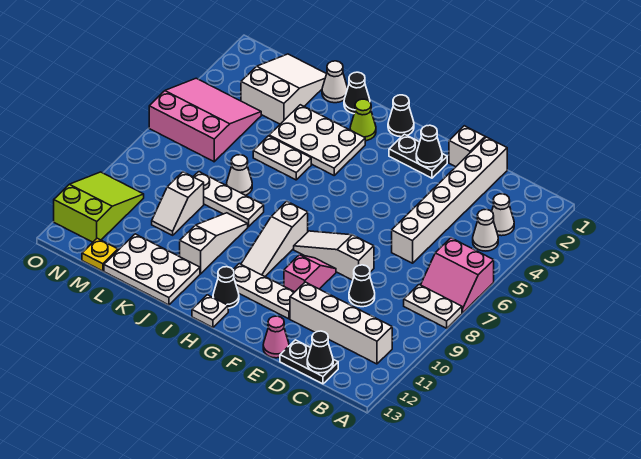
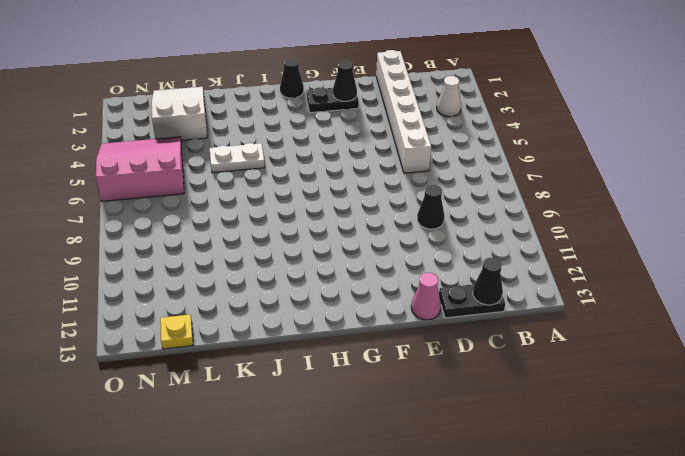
none -> pink slope A6:B7 level 1 top 6
none -> white plate A8:B8 level 1
none -> white cone B4 level 1
none -> white brick B11:E11 level 1

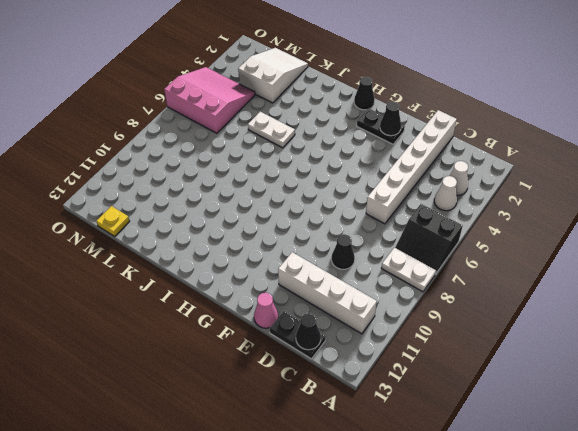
black slope A6:B7 level 1 top 6 -> pink slope A6:B7 level 1 top 6
none -> white brick E1 level 1
none -> white slope E8:G8 level 1 top E
none -> pink slope F9:F10 level 1 top 10
none -> white plate F11:H11 level 1

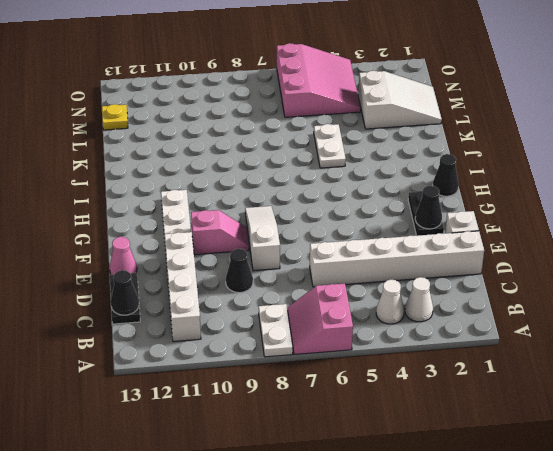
none -> white slope H8:H10 level 1 top 8
none -> black cone H12 level 1
none -> white plate H13 level 1
none -> lime cone I2 level 1

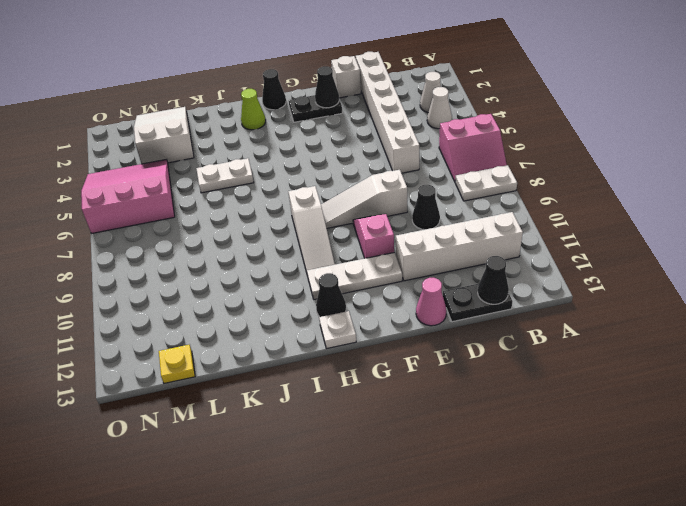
none -> white plate I3:K4 level 1
none -> black cone J1 level 1
none -> white plate J8:L8 level 1
none -> white slope J9:J11 level 1 top 11

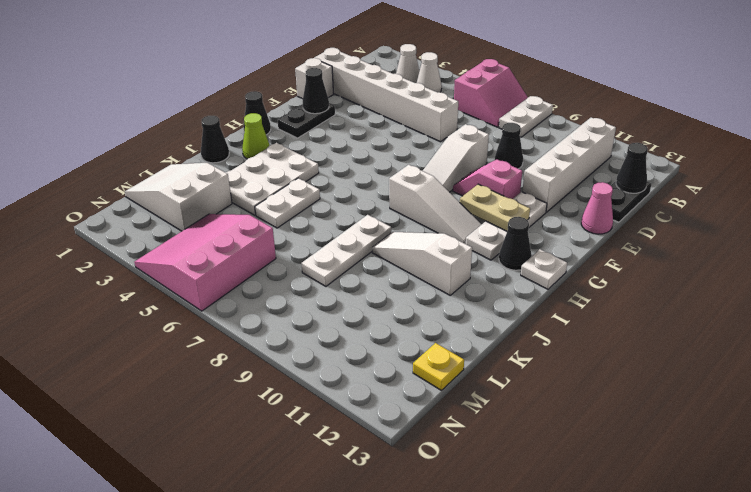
tan plate G10:G11 level 2 -> none
none -> white plate J12:L13 level 1
none -> white cone K1 level 1
none -> white cone K7 level 1
none -> white slope L9:L10 level 1 top 9

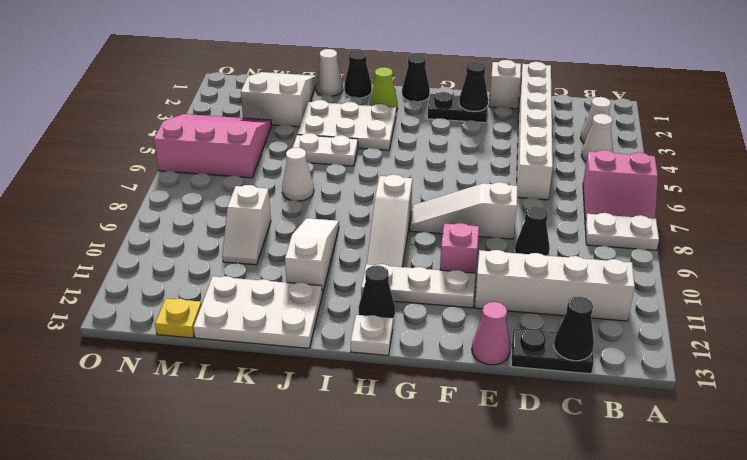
none -> white plate J8:L8 level 1
none -> lime slope N10:O12 level 1 top 12

